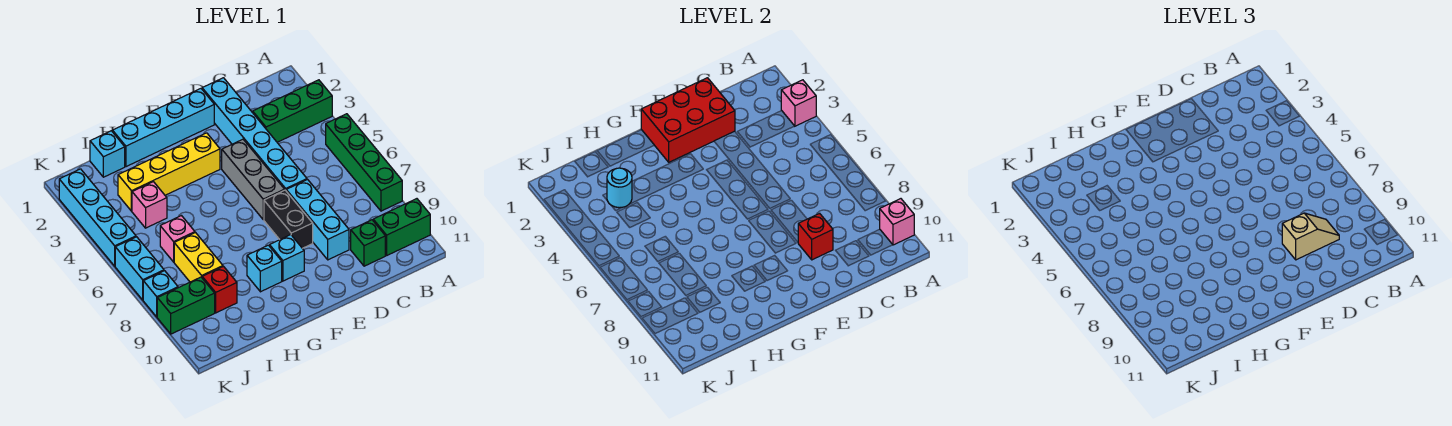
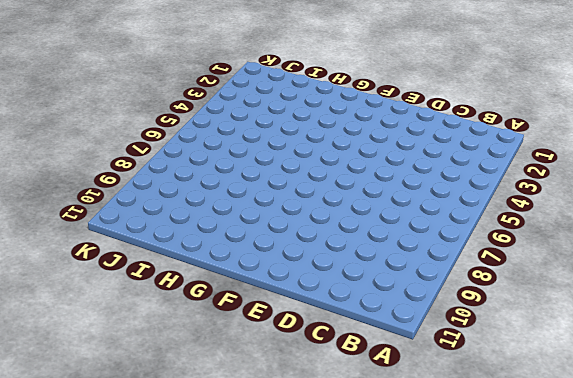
none -> green brick A3:C3 level 1
none -> green brick A5:A8 level 1
none -> green brick A10:B10 level 1

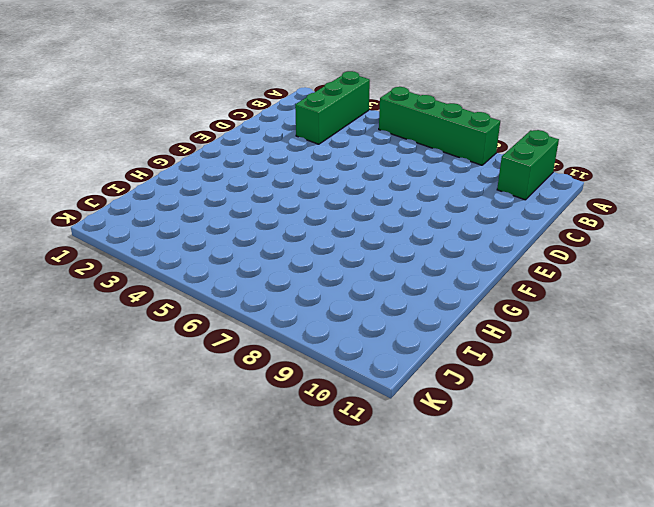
none -> green brick C10 level 1
none -> cyan brick D1:D6 level 1
none -> cyan brick D7:D9 level 1

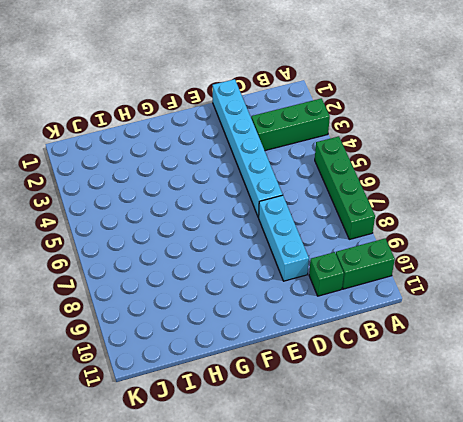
none -> cyan brick E1:H1 level 1
none -> grey brick E4:E6 level 1
none -> black brick E7:E8 level 1

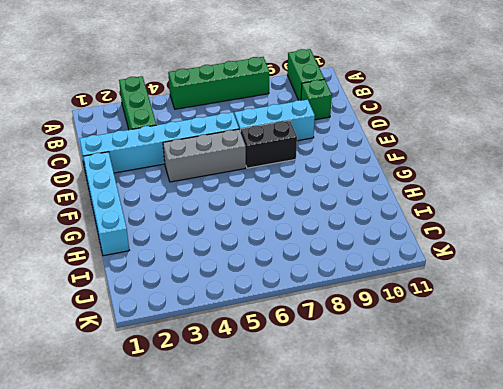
none -> yellow brick F3:I3 level 1
none -> cyan brick F9 level 1
none -> cyan brick G9 level 1

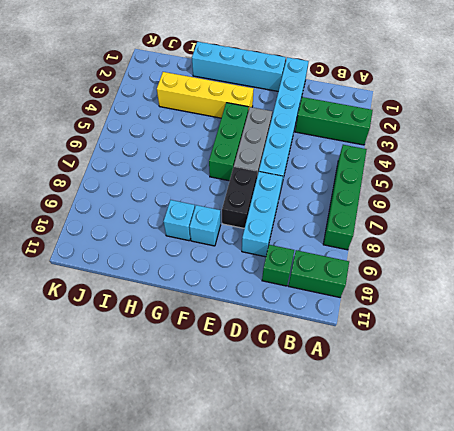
green brick F4:F6 level 1 -> none
none -> cyan brick I1 level 1
none -> pink brick I4 level 1
none -> pink brick I6 level 1

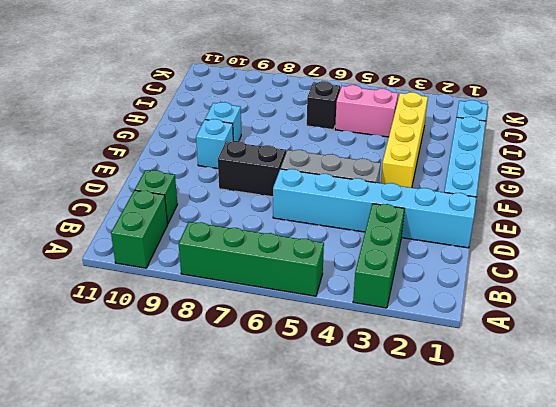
pink brick I4:I5 level 1 -> pink brick I4 level 1
black brick I6 level 1 -> pink brick I6 level 1
none -> cyan brick D7:D9 level 1
none -> yellow brick I7:I8 level 1
none -> red brick I9 level 1

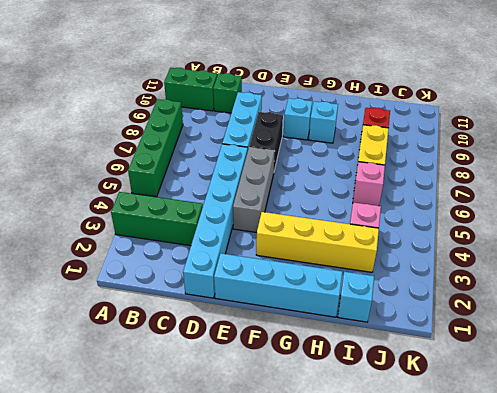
none -> green brick J9:K9 level 1
none -> cyan brick K2:K5 level 1
none -> cyan brick K6:K7 level 1

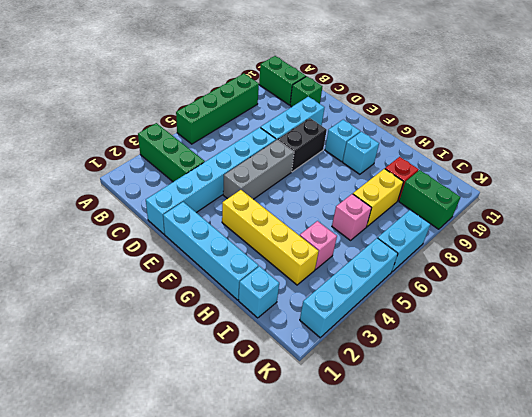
none -> cyan brick K8 level 1
none -> pink brick A3 level 2
none -> pink brick A10 level 2

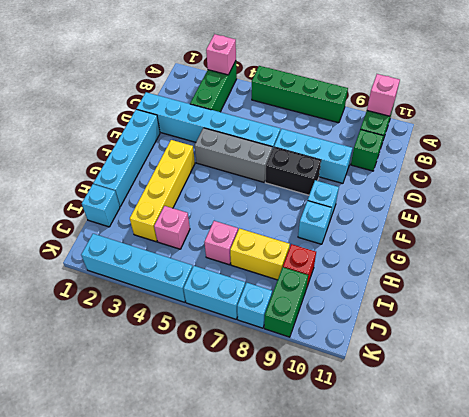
none -> red brick D1:F2 level 2
none -> red brick D9 level 2
none -> cyan round brick I3 level 2

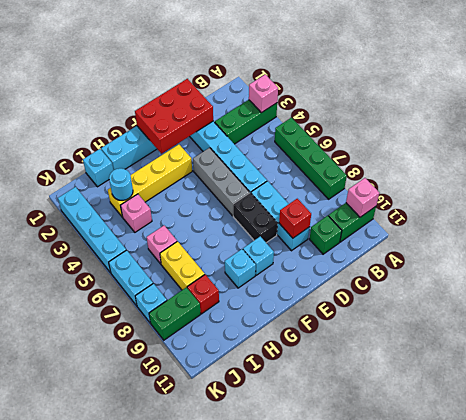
none -> tan slope C9:D9 level 3 top D

